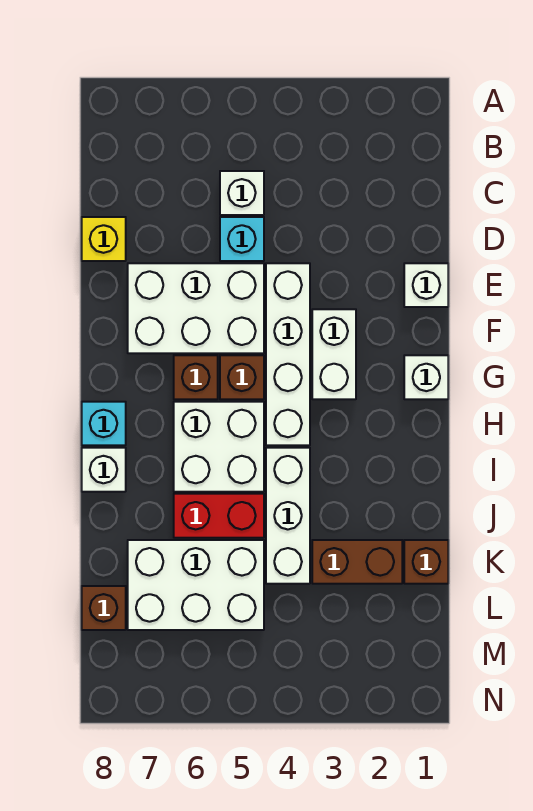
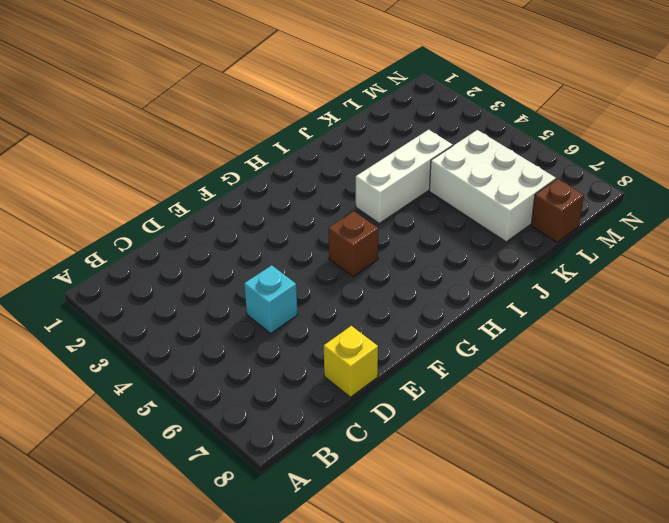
none -> white brick C5 level 1
none -> white brick E1 level 1
none -> white brick E4:H4 level 1

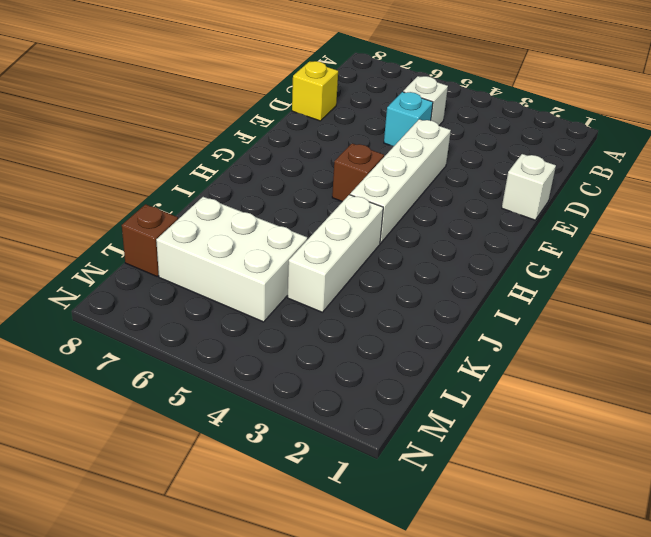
none -> white brick E5:F7 level 1
none -> white brick F3:G3 level 1
none -> white brick G1 level 1

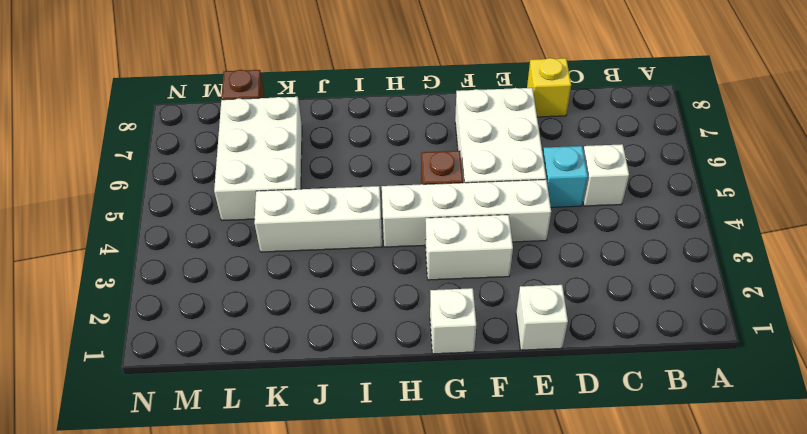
none -> brown brick G6 level 1
none -> white brick H5:I6 level 1
none -> cyan brick H8 level 1

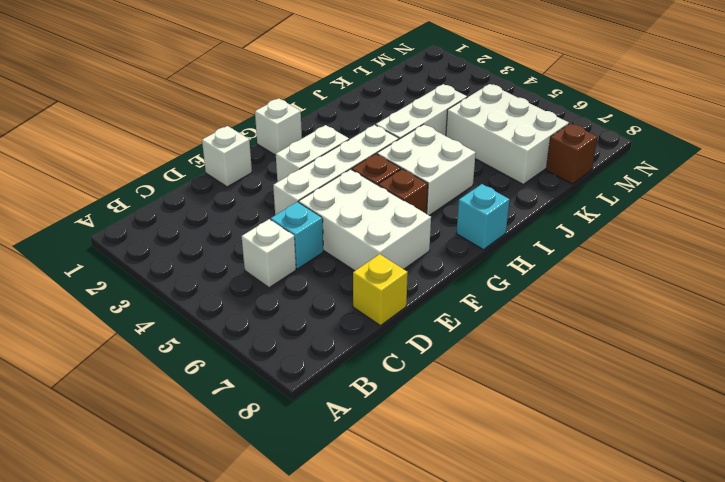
none -> white brick I8 level 1
none -> red brick J5:J6 level 1
none -> brown brick K1 level 1

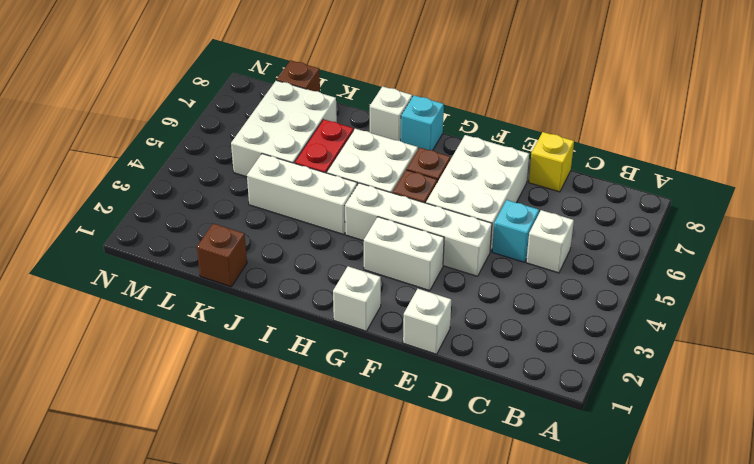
none -> brown brick K2:K3 level 1

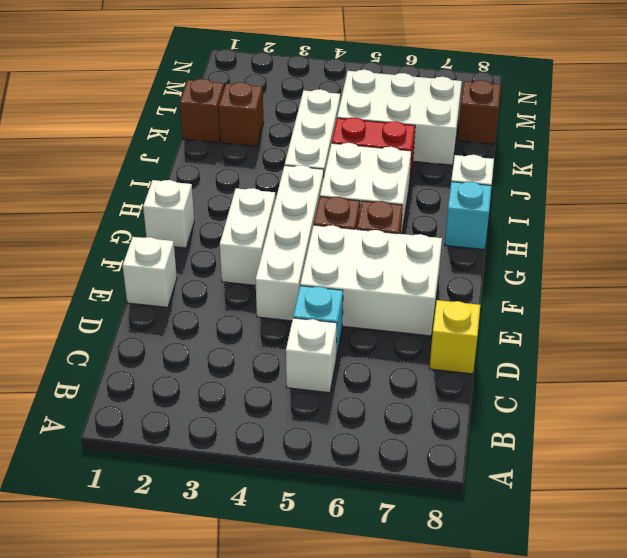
brown brick K2 level 1 -> brown brick K2:K3 level 1

